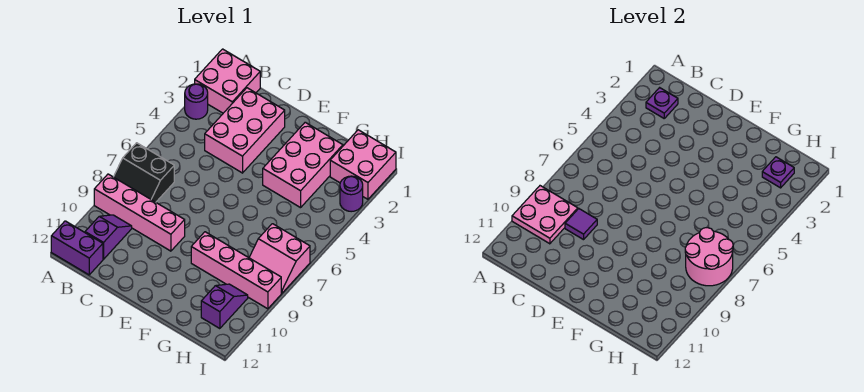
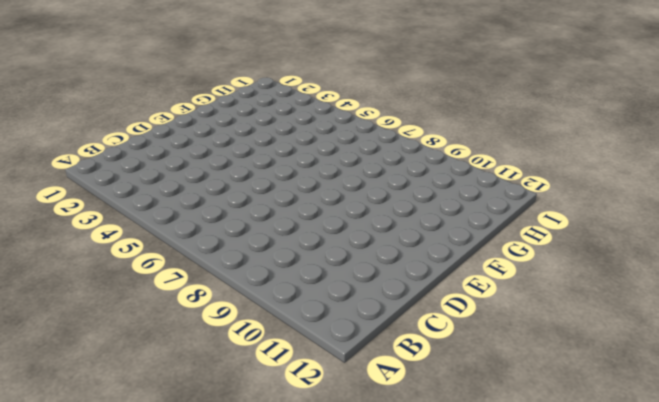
none -> pink brick A1:B2 level 1
none -> purple round brick A3 level 1
none -> black slope A7:B8 level 1 top 7

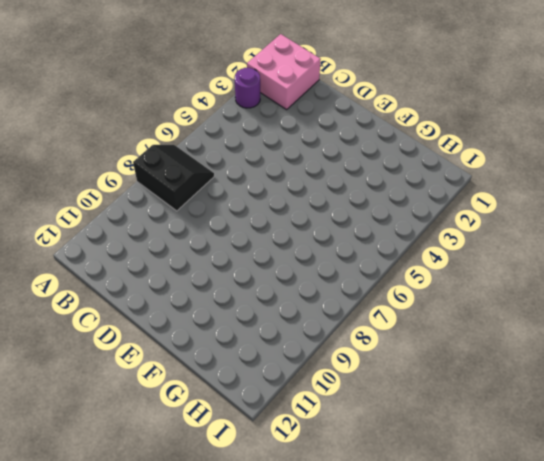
black slope A7:B8 level 1 top 8 -> black slope A7:B8 level 1 top 7
none -> pink brick A9:D9 level 1
none -> purple brick A12:B12 level 1
none -> purple slope B10:B11 level 1 top 11

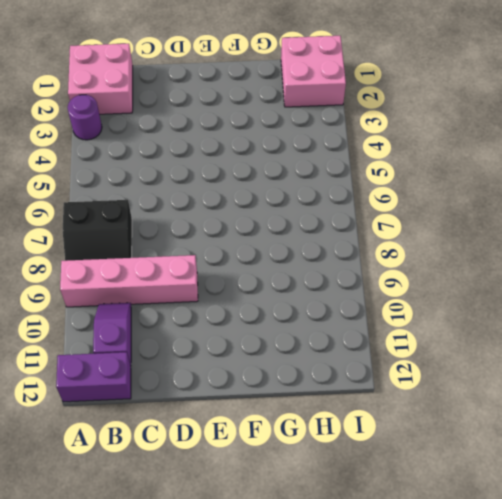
none -> pink brick C2:D4 level 1
none -> pink brick F2:G4 level 1
none -> pink brick F9:I9 level 1

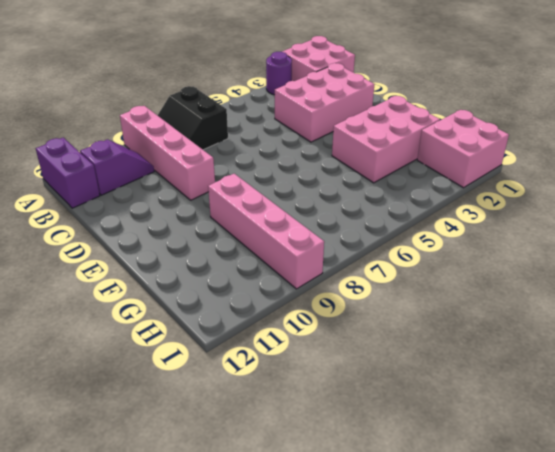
none -> pink slope H7:I8 level 1 top 7
none -> purple slope H10:H11 level 1 top 11
none -> purple round brick I3 level 1

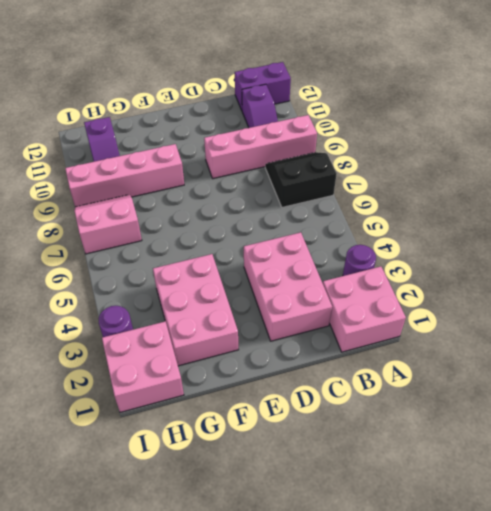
none -> pink plate A9:B10 level 2
none -> purple plate B2 level 2
none -> purple tile C9 level 2

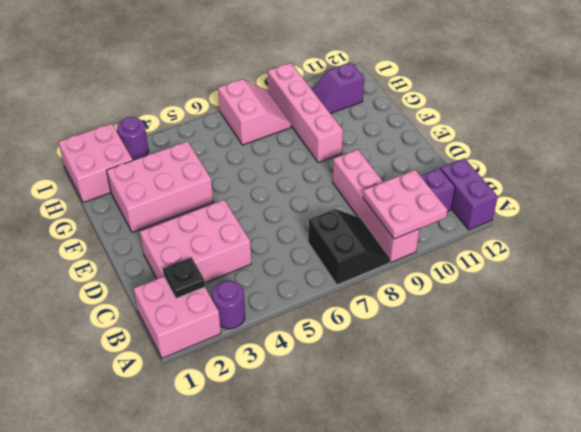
black plate B2 level 2 -> purple plate B2 level 2
none -> purple tile C9 level 2
none -> purple plate H2 level 2
none -> pink round brick H7:I8 level 2

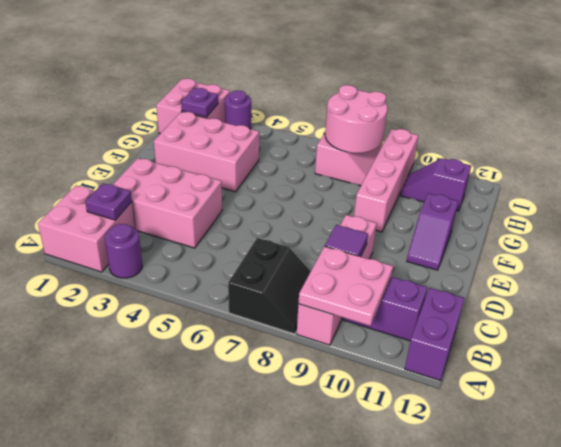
purple slope E11:F11 level 1 top F -> none

